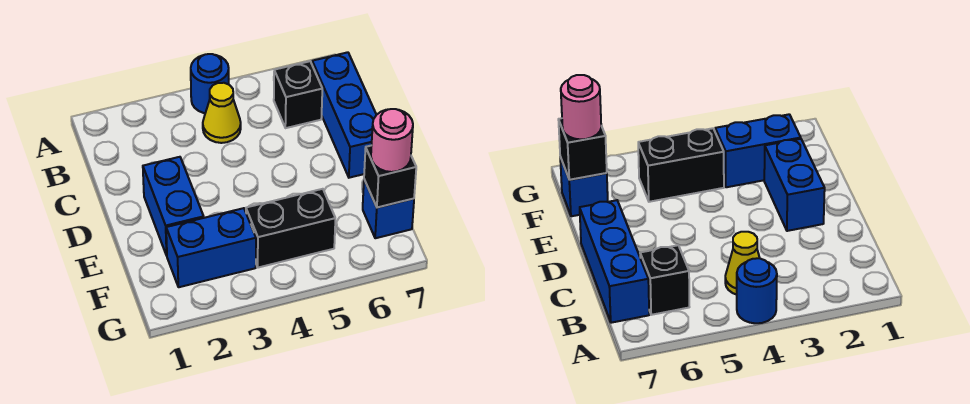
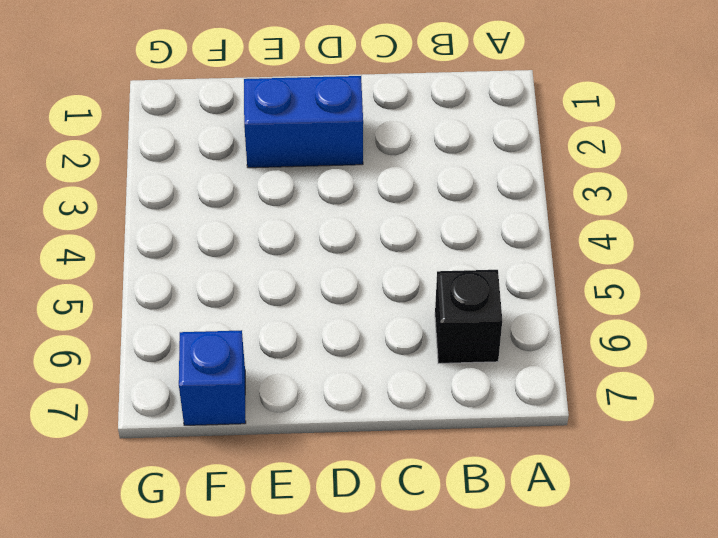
none -> blue round brick A4 level 1
none -> yellow cone B4 level 1

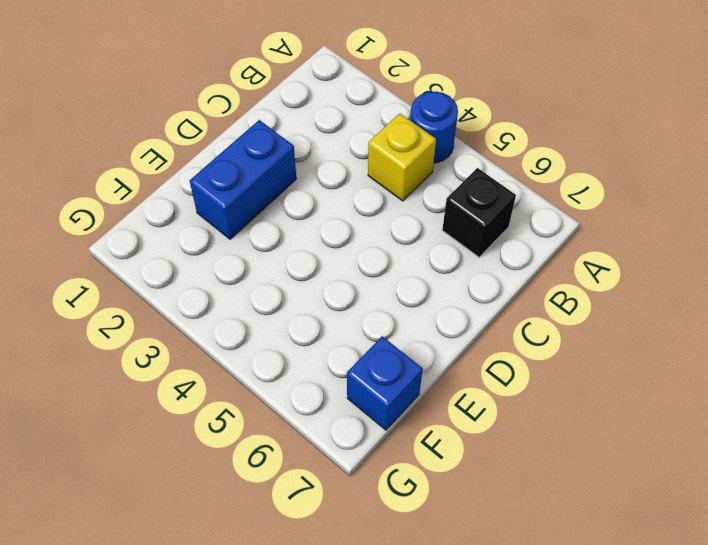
yellow brick B4 level 1 -> yellow cone B4 level 1
none -> blue brick B7:D7 level 1
none -> blue brick F2:F3 level 1

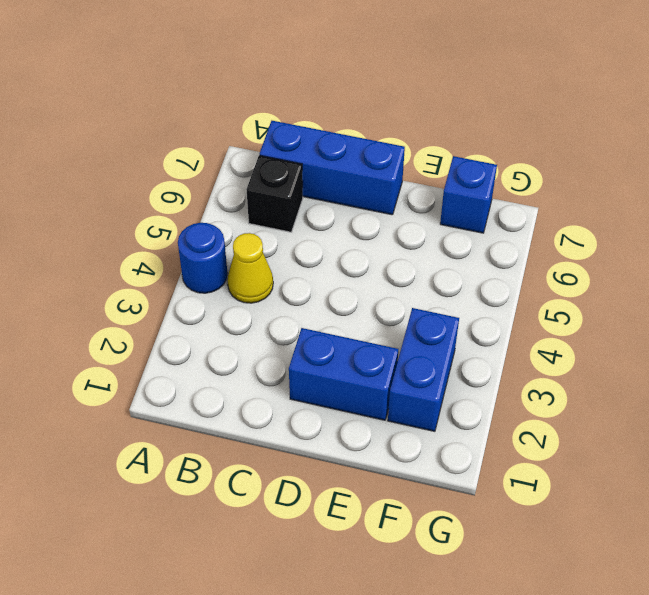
none -> black brick F4:F5 level 1
none -> black brick F7 level 2

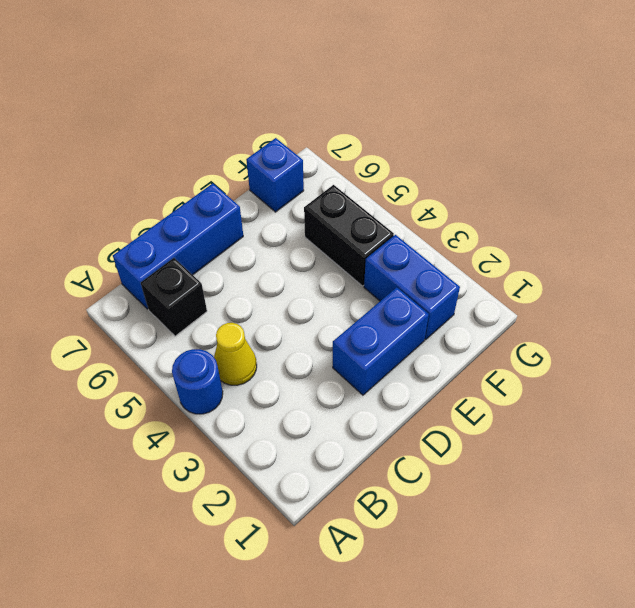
none -> black brick F7 level 2
none -> pink round brick F7 level 3

